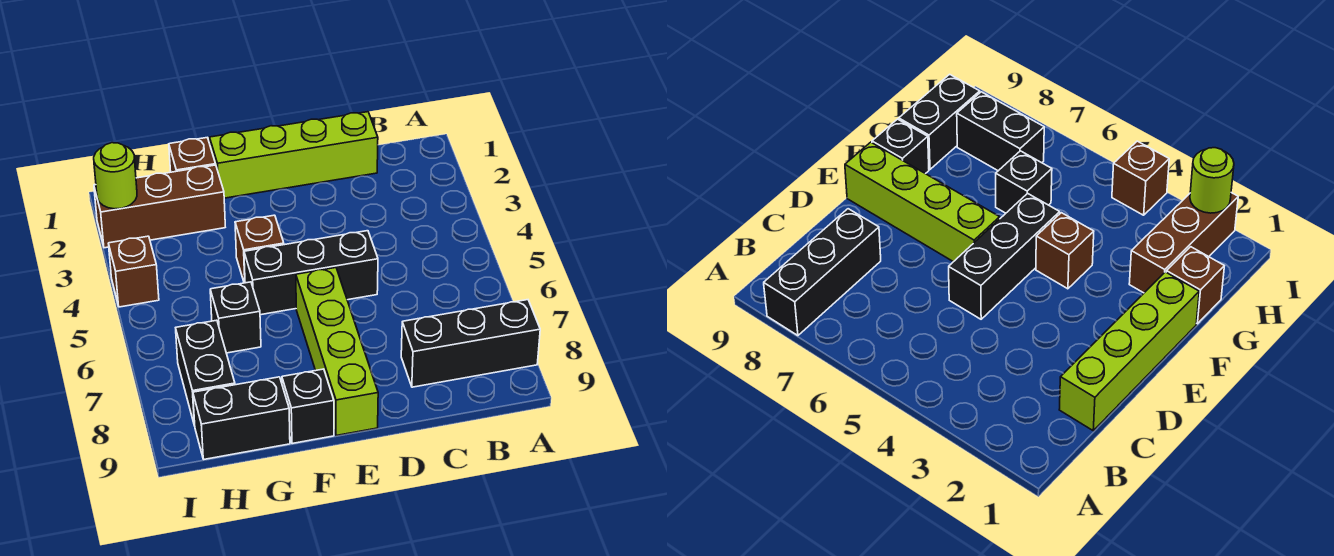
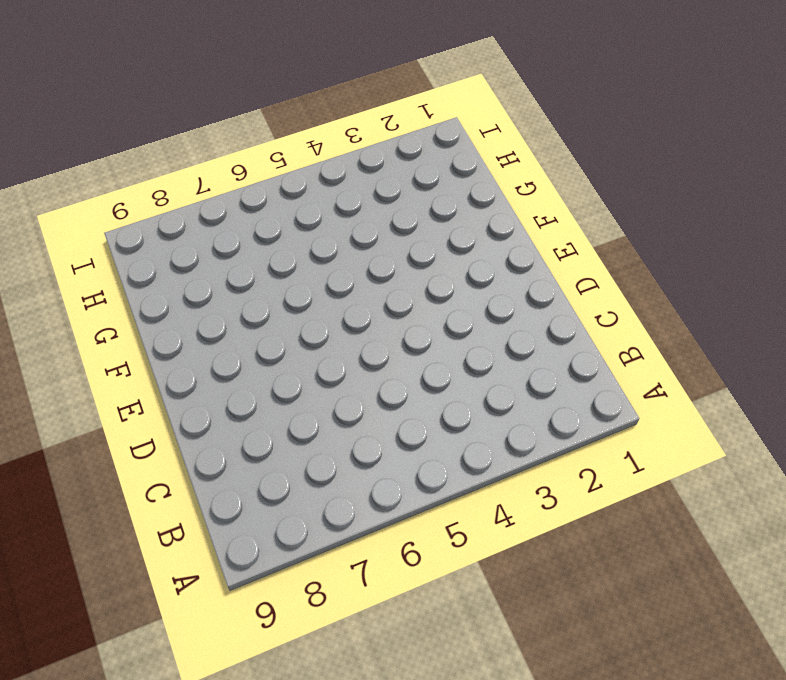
none -> black brick A8:C8 level 1
none -> lime brick C1:F1 level 1
none -> black brick D5:F5 level 1

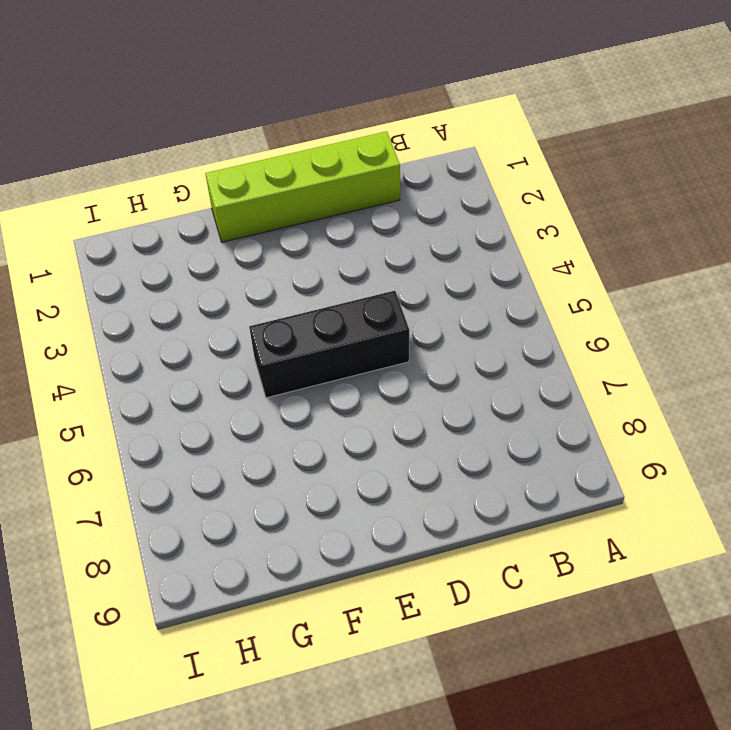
none -> black brick A8:C8 level 1
none -> lime brick E6:E9 level 1
none -> brown brick F4 level 1

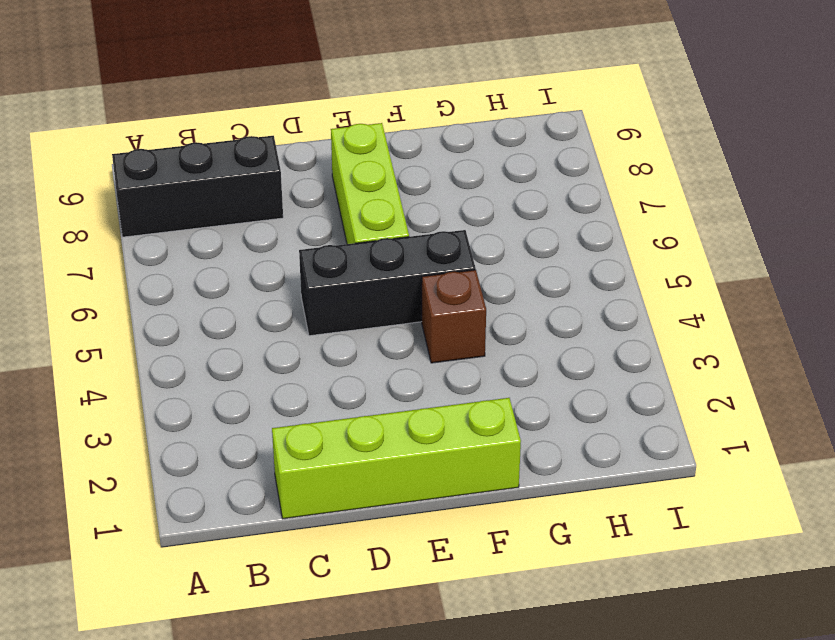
lime brick E6:E8 level 1 -> lime brick E6:E9 level 1
none -> black brick F9 level 1
none -> brown brick G1 level 1
none -> brown brick G2:I2 level 1

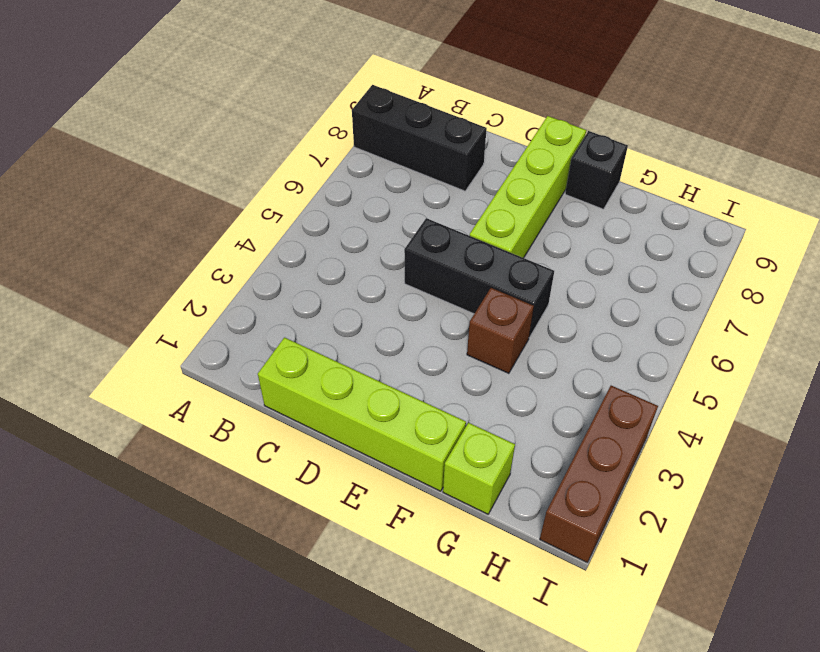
lime brick G1 level 1 -> brown brick G1 level 1
brown brick I1:I3 level 1 -> brown brick G2:I2 level 1
none -> black brick G6 level 1
none -> black brick G9:H9 level 1
none -> black brick H7:H8 level 1

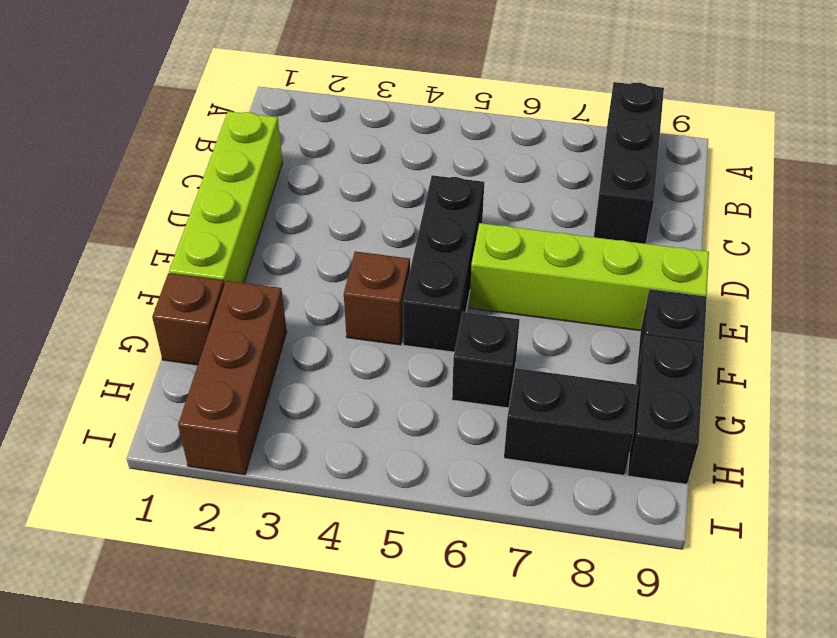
none -> brown brick I4 level 1
none -> lime round brick I2 level 2

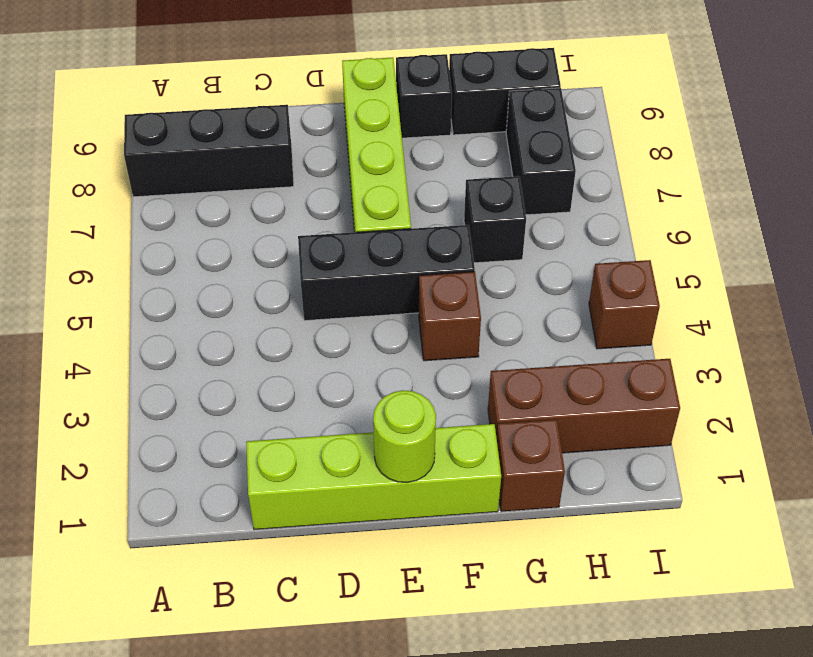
lime round brick E1 level 2 -> lime round brick I2 level 2

